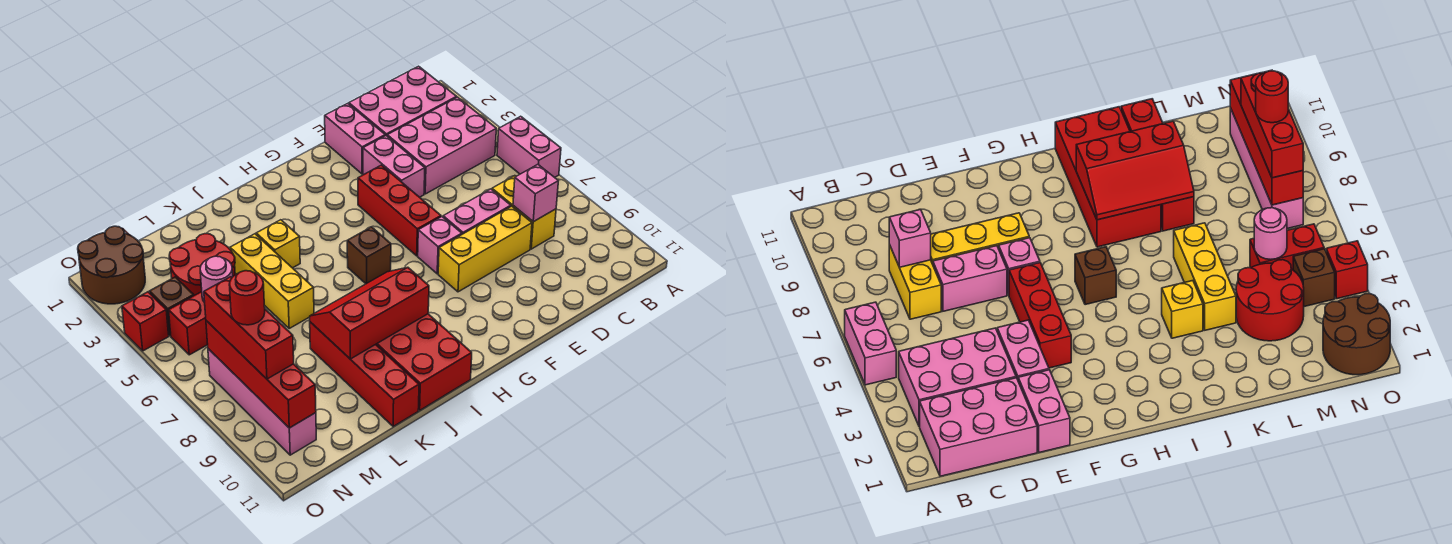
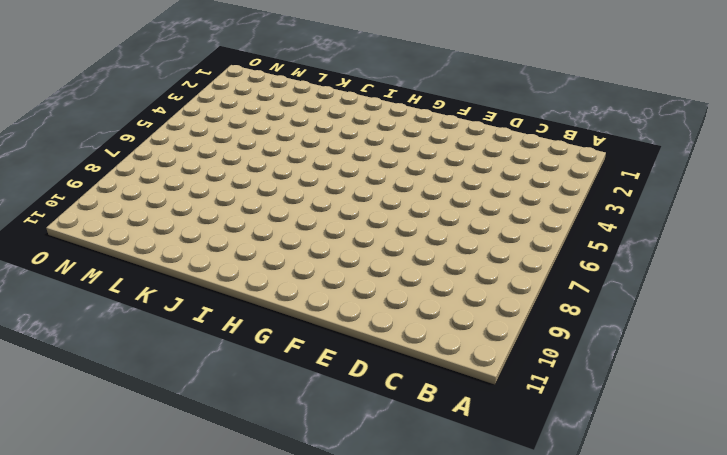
none -> pink brick A5:A6 level 1
none -> pink brick B1:D2 level 1
none -> pink brick B3:D4 level 1

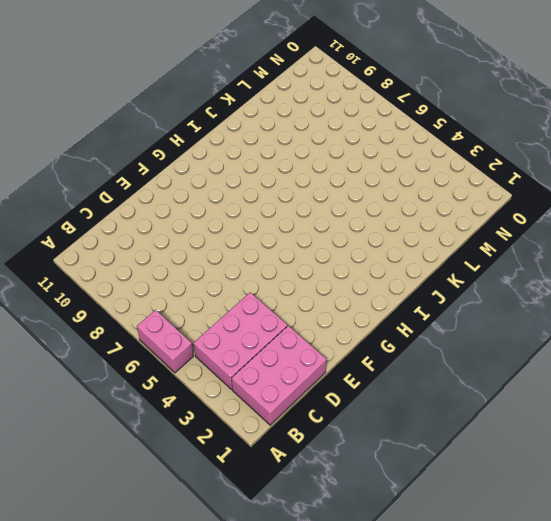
none -> yellow brick C7:C8 level 1
none -> pink brick D7:E7 level 1
none -> yellow brick D8:F8 level 1

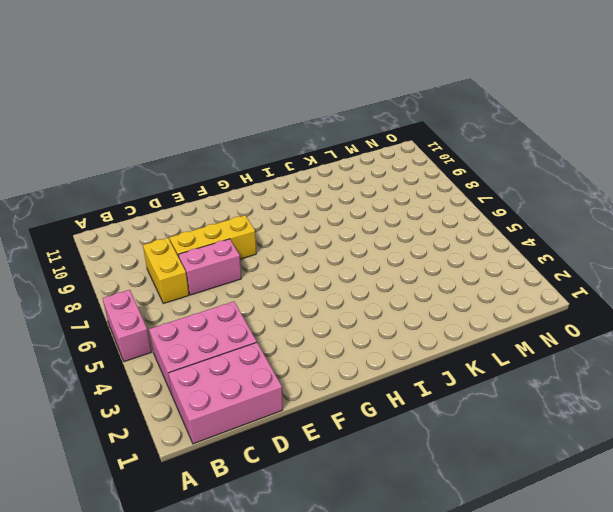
none -> pink brick E1:E2 level 1
none -> pink brick E3:E4 level 1
none -> red brick F4:F6 level 1

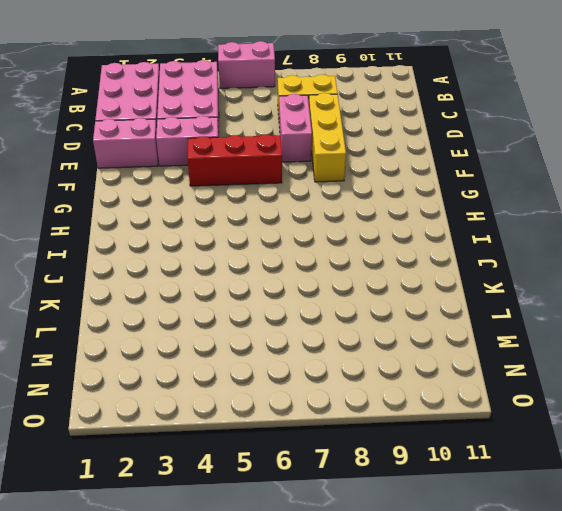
none -> pink brick F7 level 1
none -> brown brick H6 level 1
none -> red brick I8:J11 level 1

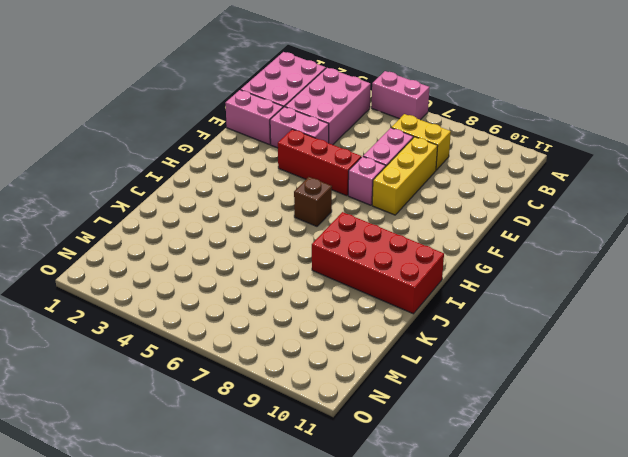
none -> yellow brick J4 level 1
none -> yellow brick K4:K6 level 1
none -> red brick K8:K11 level 1

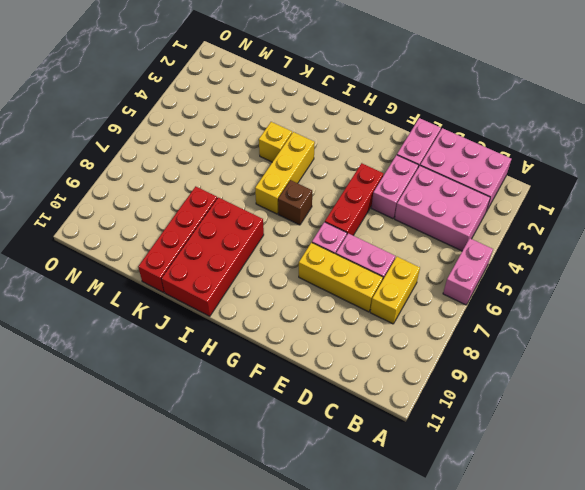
yellow brick I4:I6 level 1 -> yellow brick K4:K6 level 1
none -> red round brick L3:M4 level 1
none -> red brick M5:N5 level 1
none -> brown round brick N1:O2 level 1

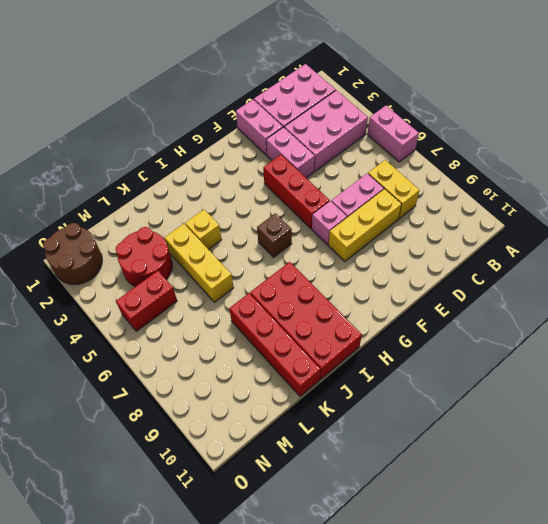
none -> brown brick N4 level 1
none -> pink brick N7:N10 level 1
none -> red brick O4 level 1

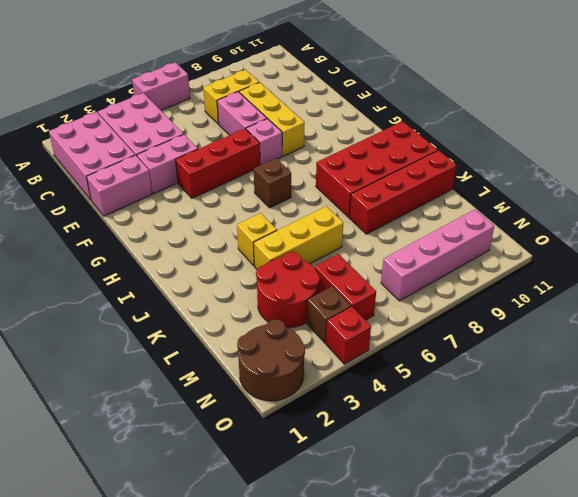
none -> pink brick C8 level 2
none -> red slope I8:K9 level 2 top 9
none -> pink round brick M5 level 2

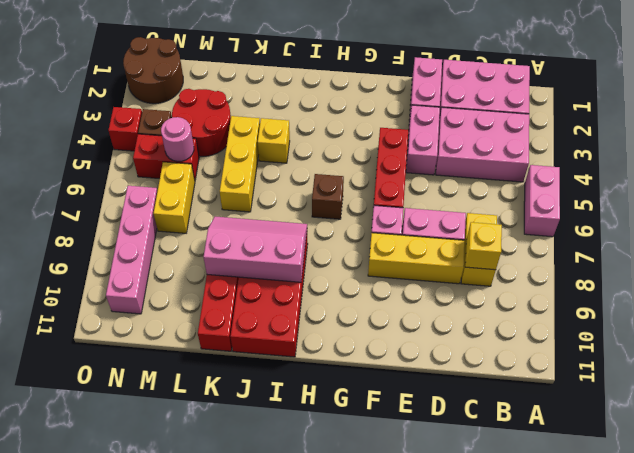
yellow brick C8 level 2 -> pink brick C8 level 2
pink slope I8:K9 level 2 top 9 -> red slope I8:K9 level 2 top 9
yellow brick M6:M7 level 1 -> none
none -> red brick N7:N10 level 2
none -> red brick N7:N9 level 3
none -> red round brick N8 level 4

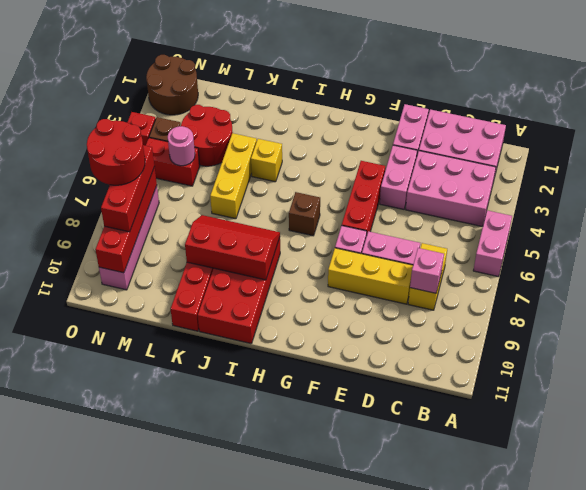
red round brick N7:O8 level 4 -> red round brick N8 level 4

